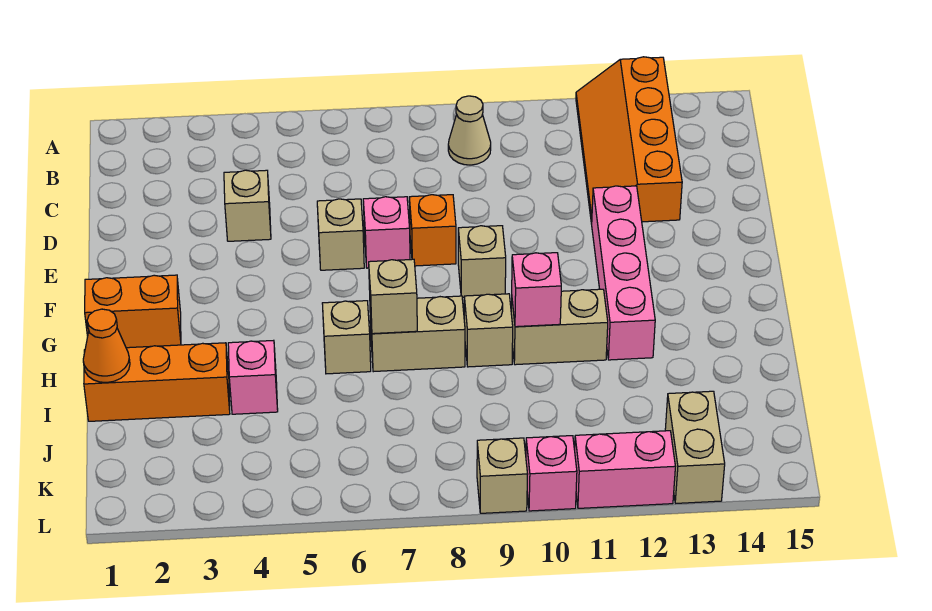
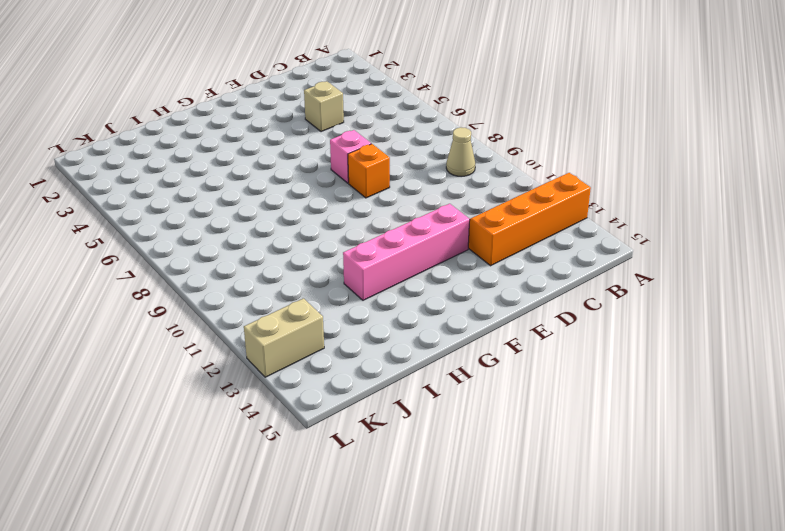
none -> tan brick E6 level 1
none -> tan brick F9 level 1
none -> orange brick G1:G2 level 1

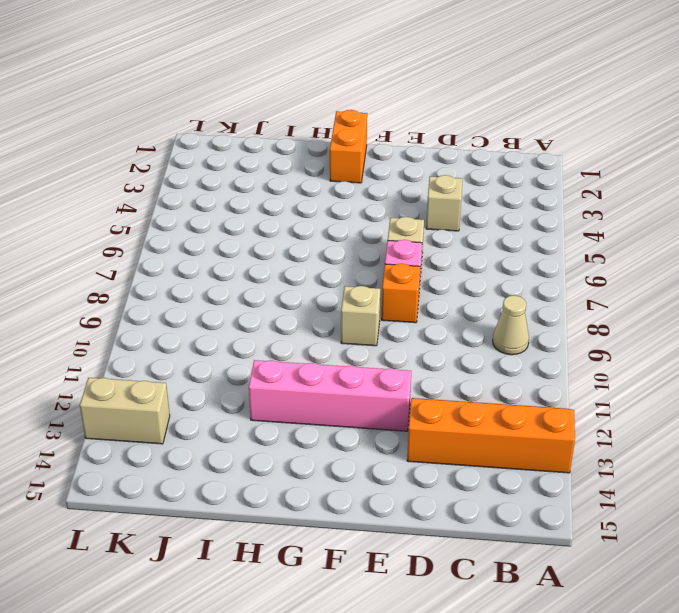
none -> tan brick H6 level 1
none -> tan brick H7:H8 level 1
none -> tan brick H9 level 1

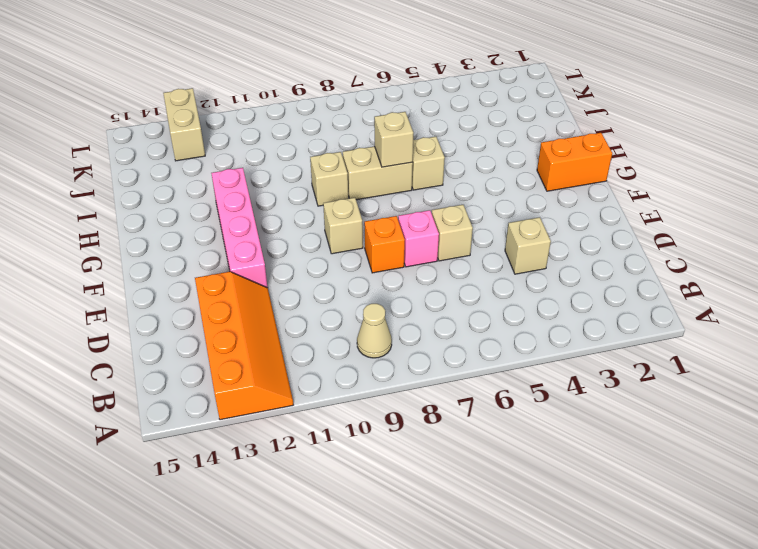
none -> tan brick H10:H11 level 1
none -> orange brick I1:I3 level 1
none -> pink brick I4 level 1

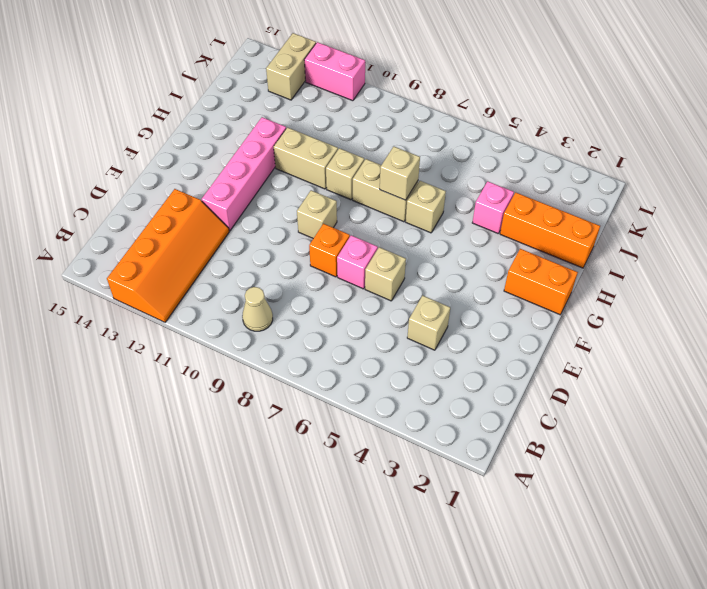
none -> tan brick L9 level 1
none -> pink brick L10 level 1
none -> pink brick H10 level 2

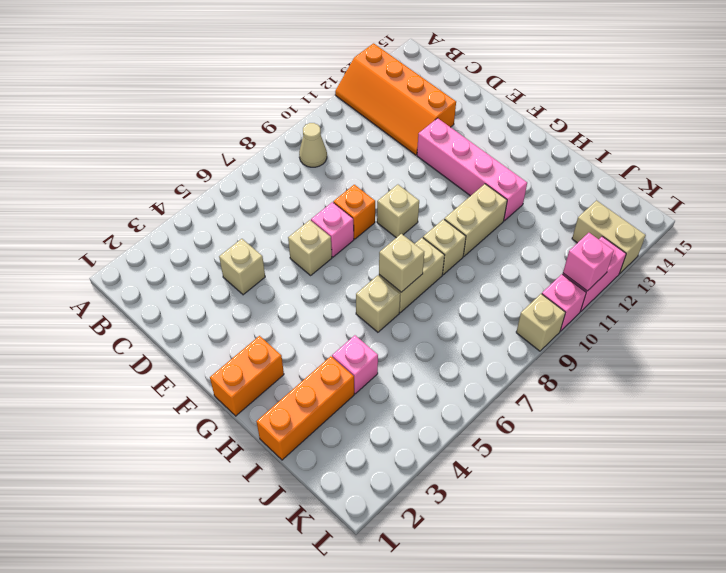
pink brick L11 level 2 -> pink brick H10 level 2
none -> orange cone I1 level 2

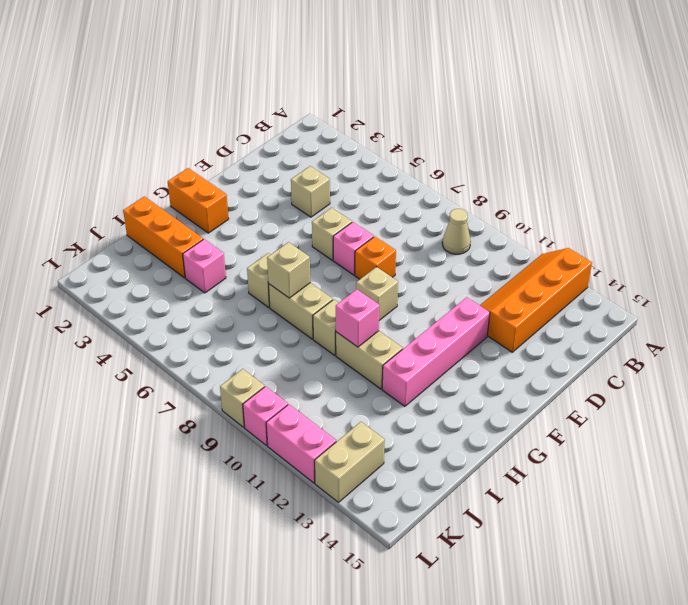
none -> orange cone I1 level 2

